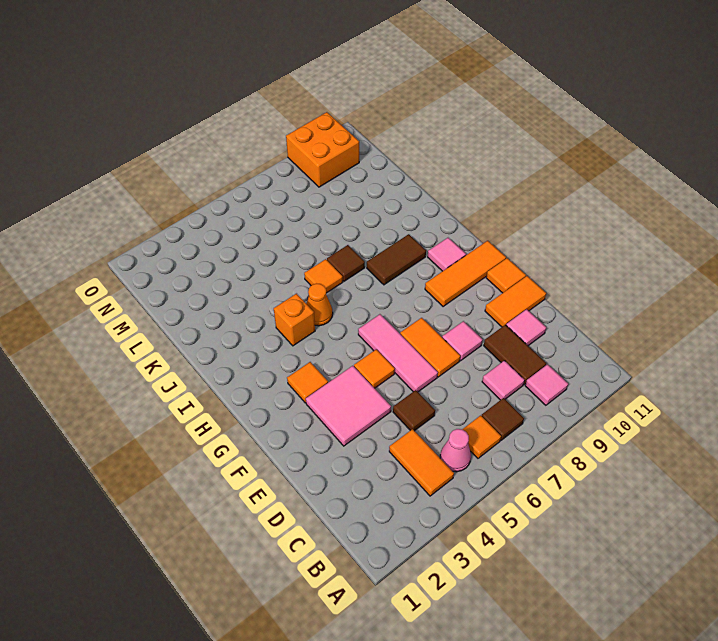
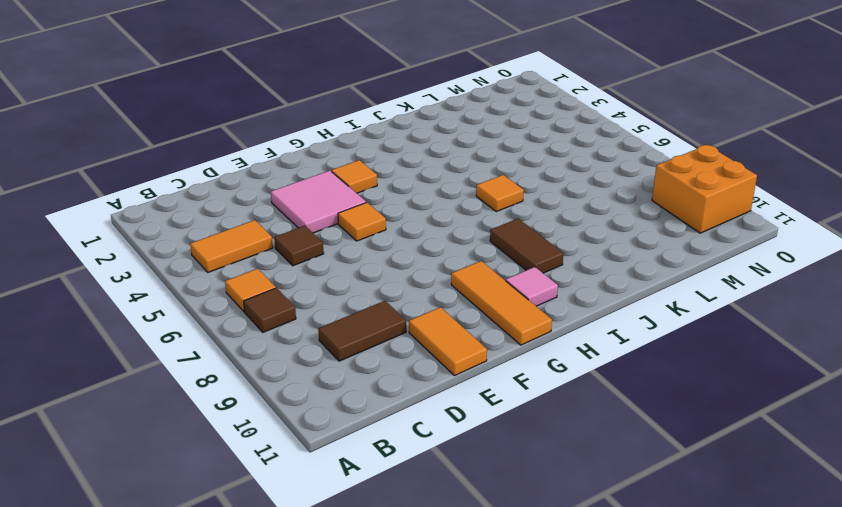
none -> pink cone B5 level 1
none -> pink tile B9 level 1
none -> pink tile C8 level 1

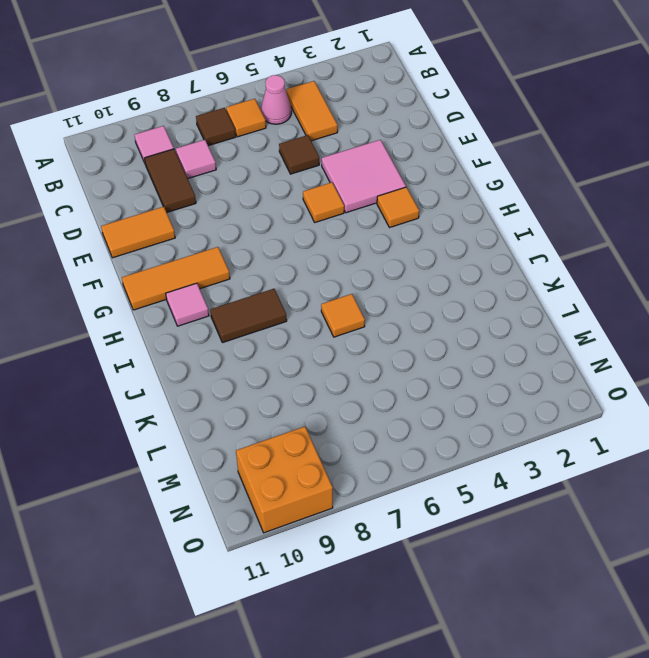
none -> pink tile D10 level 1
none -> pink tile E6:G6 level 1
none -> orange tile E7:F7 level 1

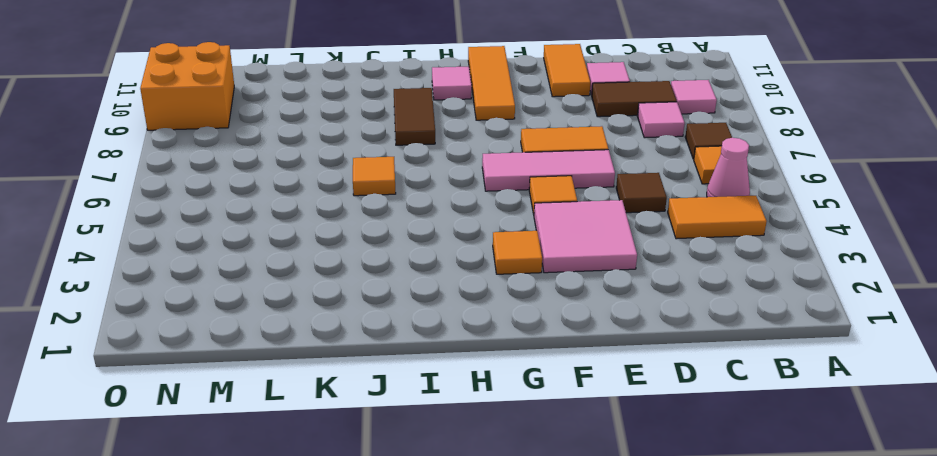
none -> pink tile E8 level 1
none -> orange tile F11 level 1
none -> orange brick I4 level 1

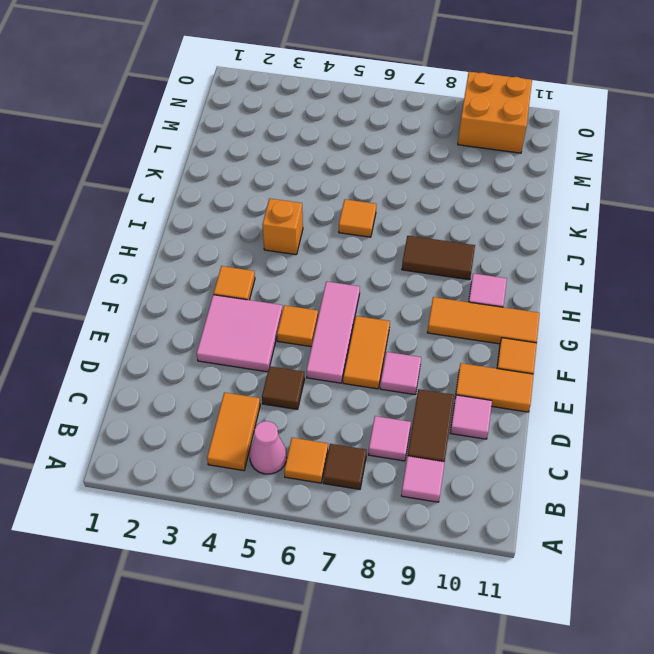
none -> orange cone I5 level 1
none -> brown tile J7 level 1

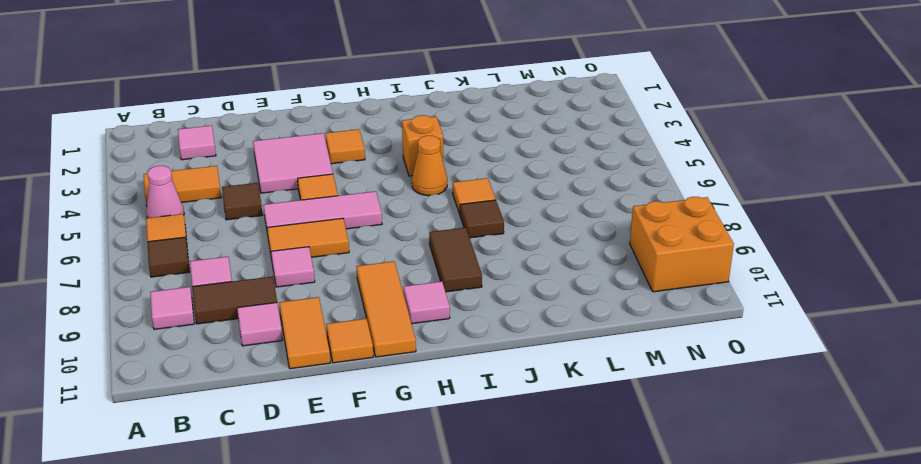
pink tile C2 level 1 -> none

